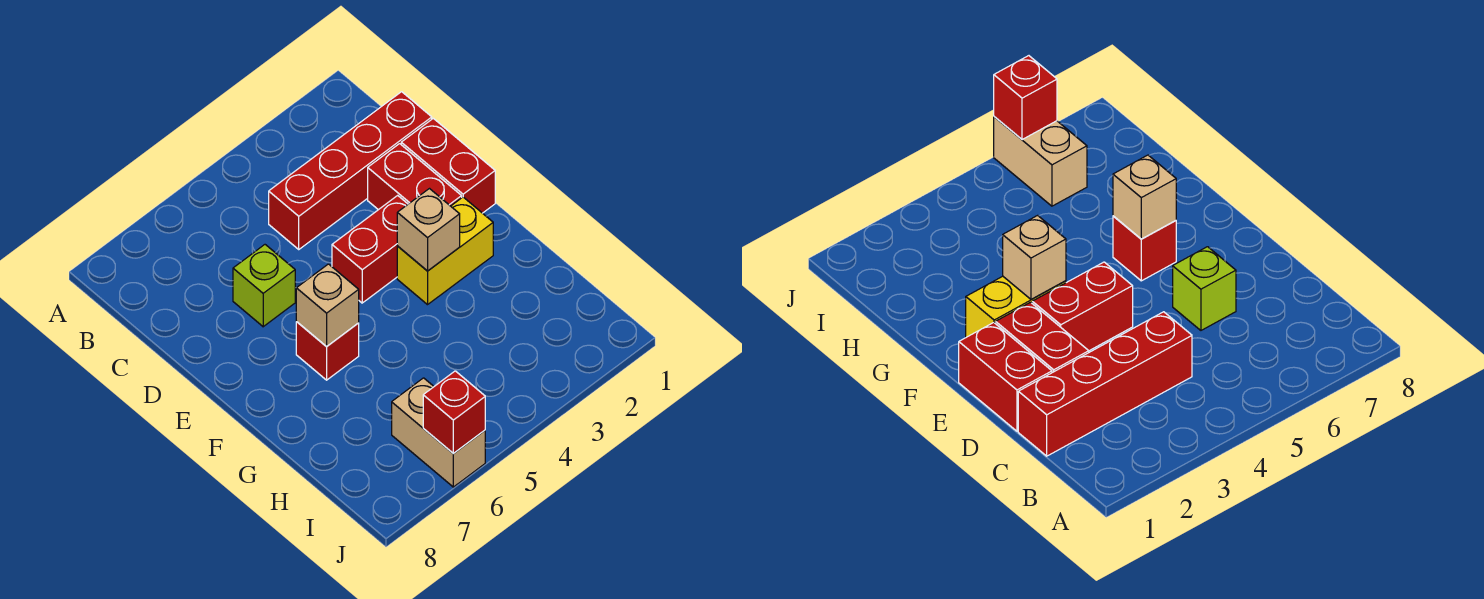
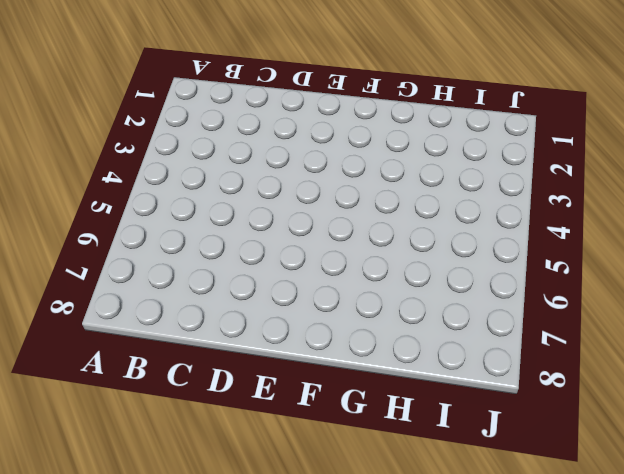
none -> red brick C1:C4 level 1
none -> red brick D1:E1 level 1

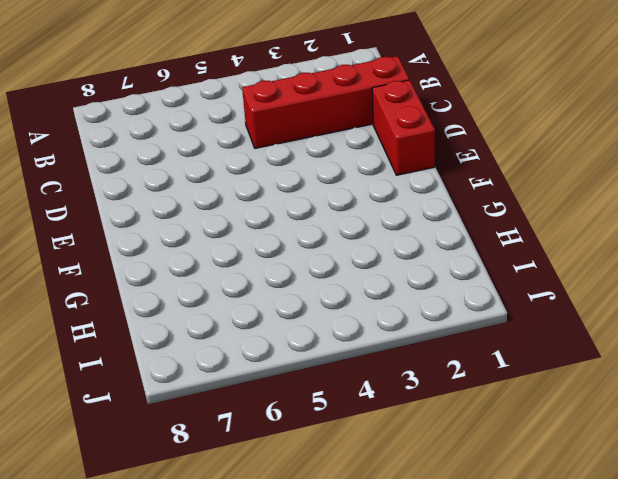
none -> red brick D2:E2 level 1
none -> lime brick D6 level 1

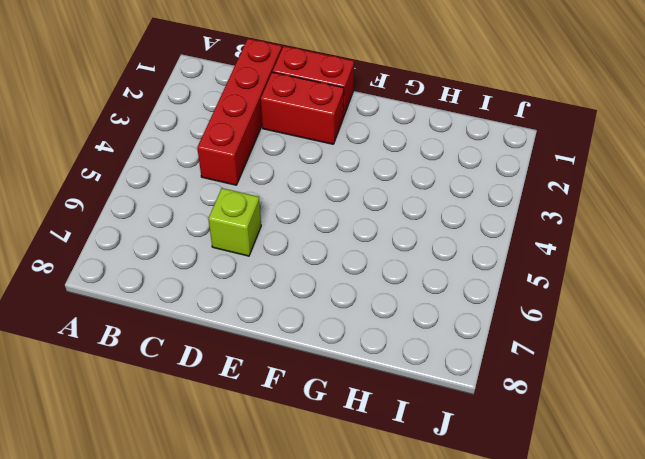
none -> red brick E3:E4 level 1
none -> yellow brick F2:F3 level 1

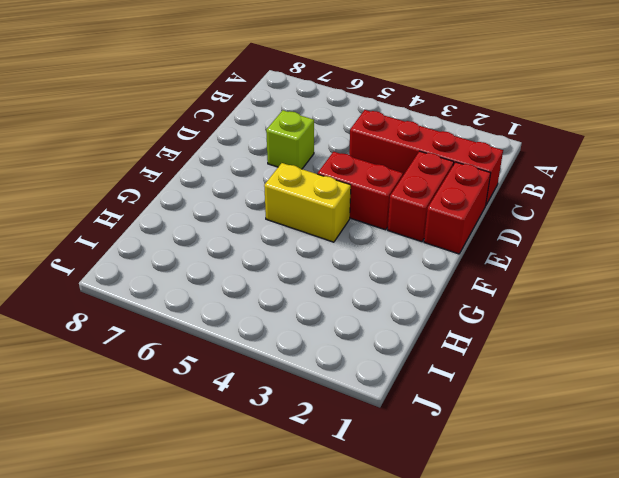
yellow brick F4:F5 level 1 -> yellow brick F2:F3 level 1
none -> red brick F6 level 1
none -> tan brick I6:J6 level 1

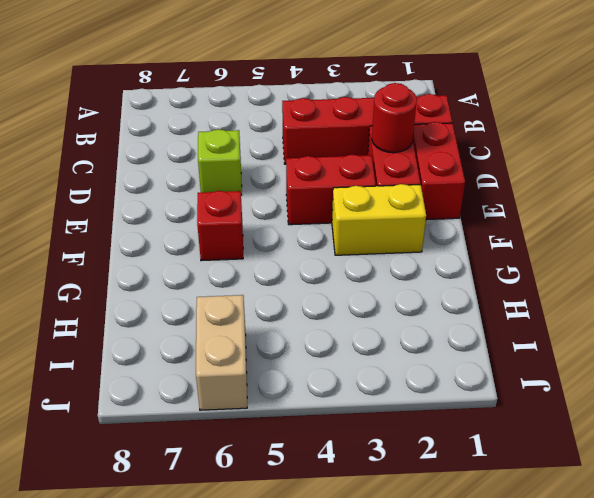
red round brick D2 level 2 -> none
none -> tan brick F3 level 2
none -> tan brick F6 level 2

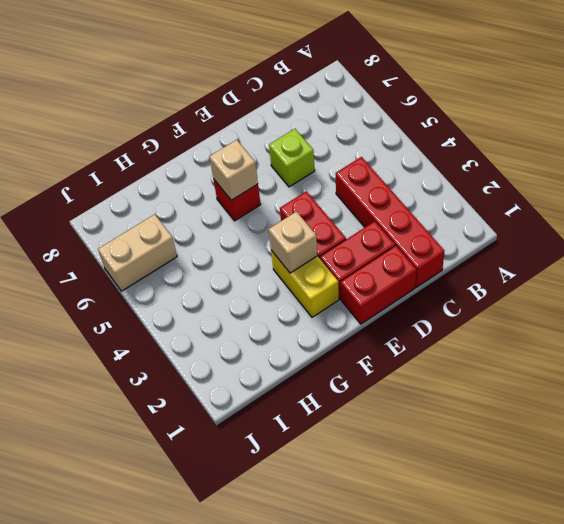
none -> red brick J6 level 2

